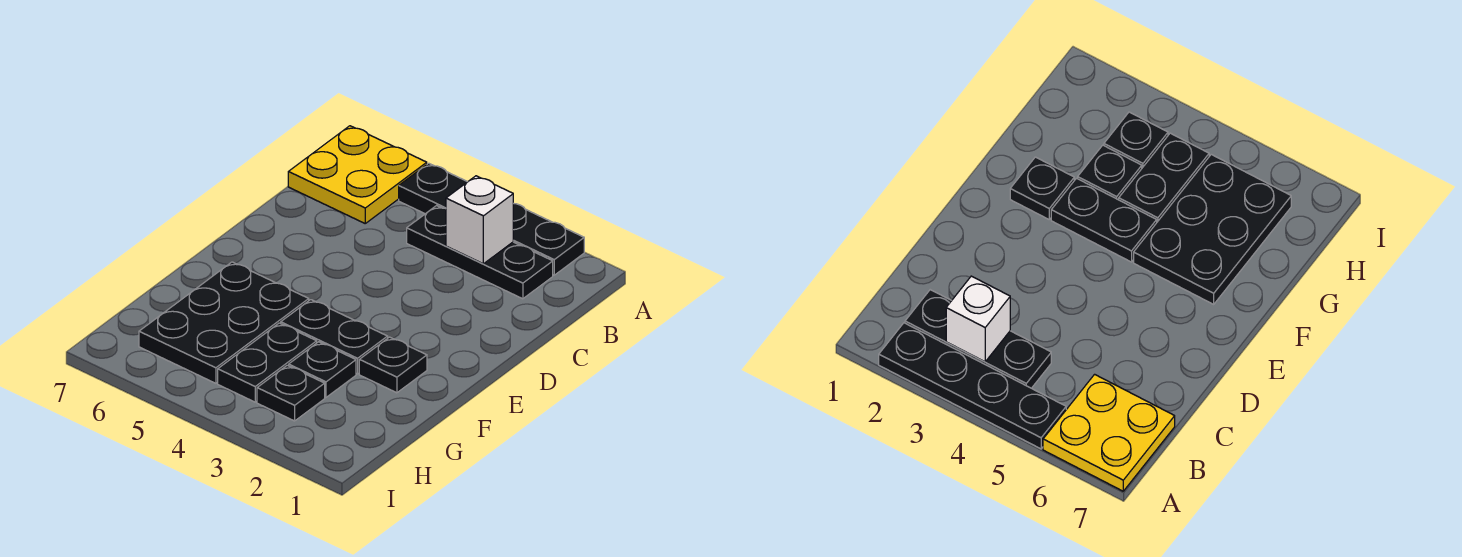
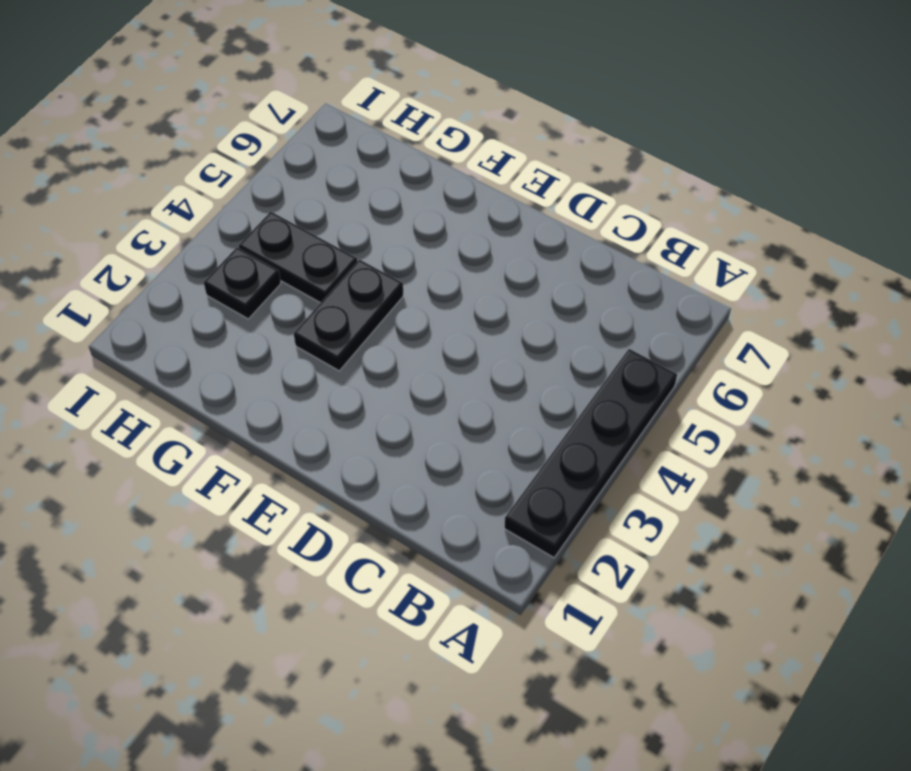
none -> yellow plate A6:B7 level 1
none -> black plate B2:B4 level 1

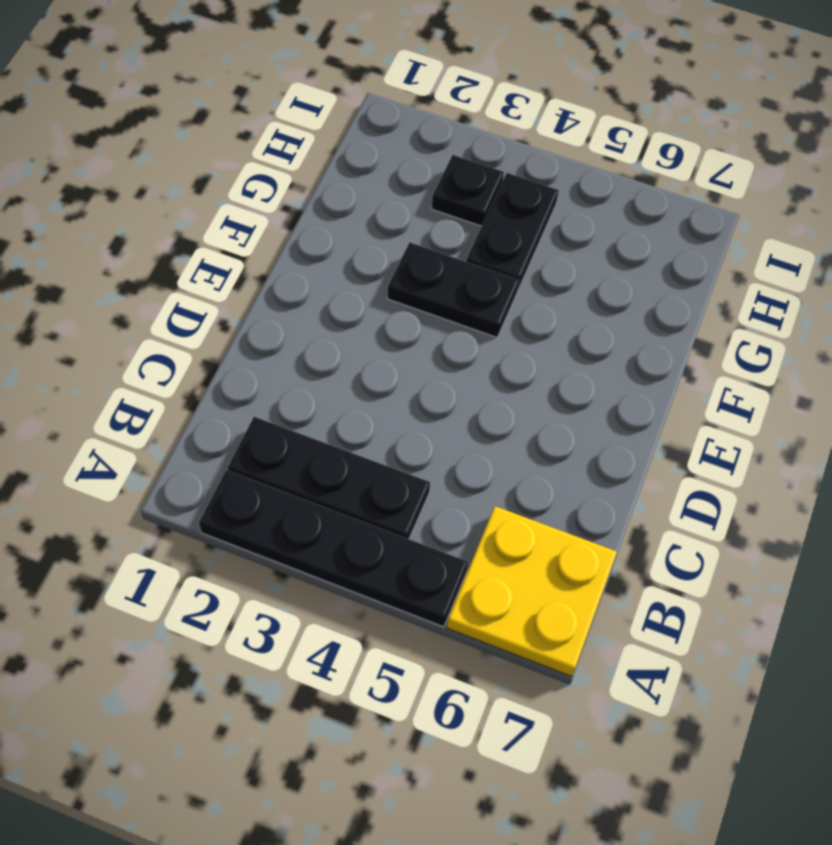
none -> black plate F2 level 1
none -> black plate F5:H6 level 1

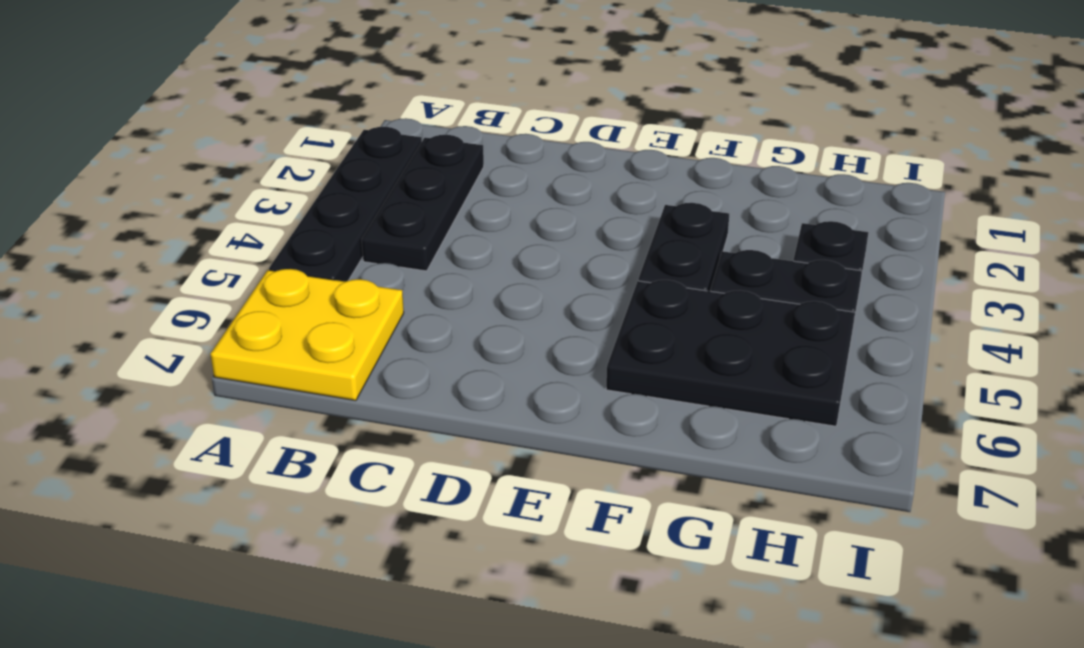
none -> black plate F2 level 1
none -> black plate G3 level 1

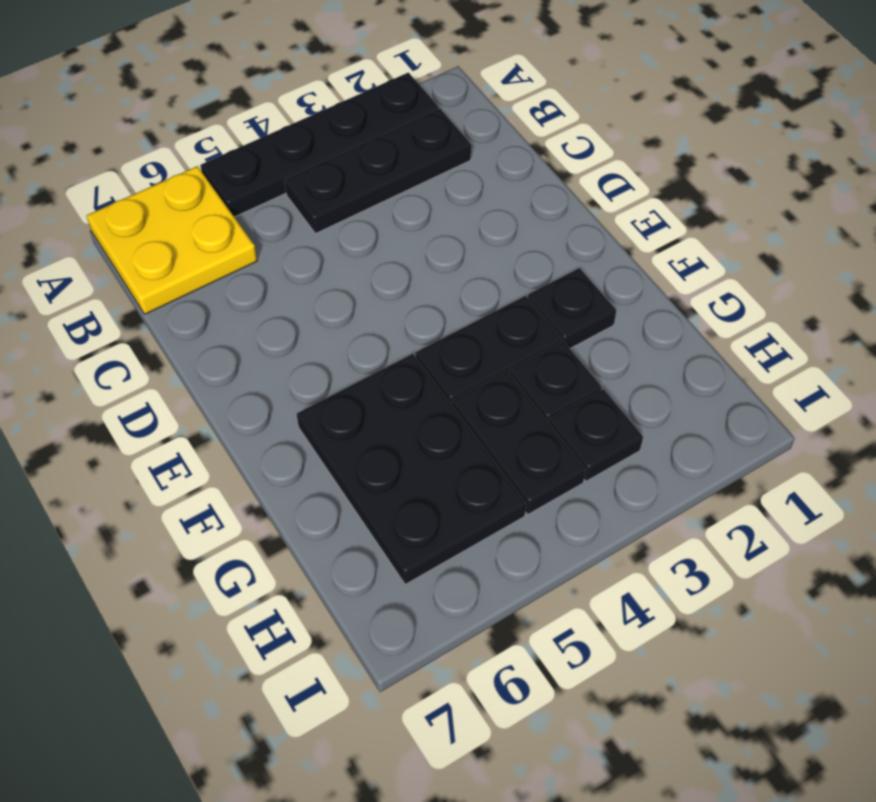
none -> white brick B3 level 2

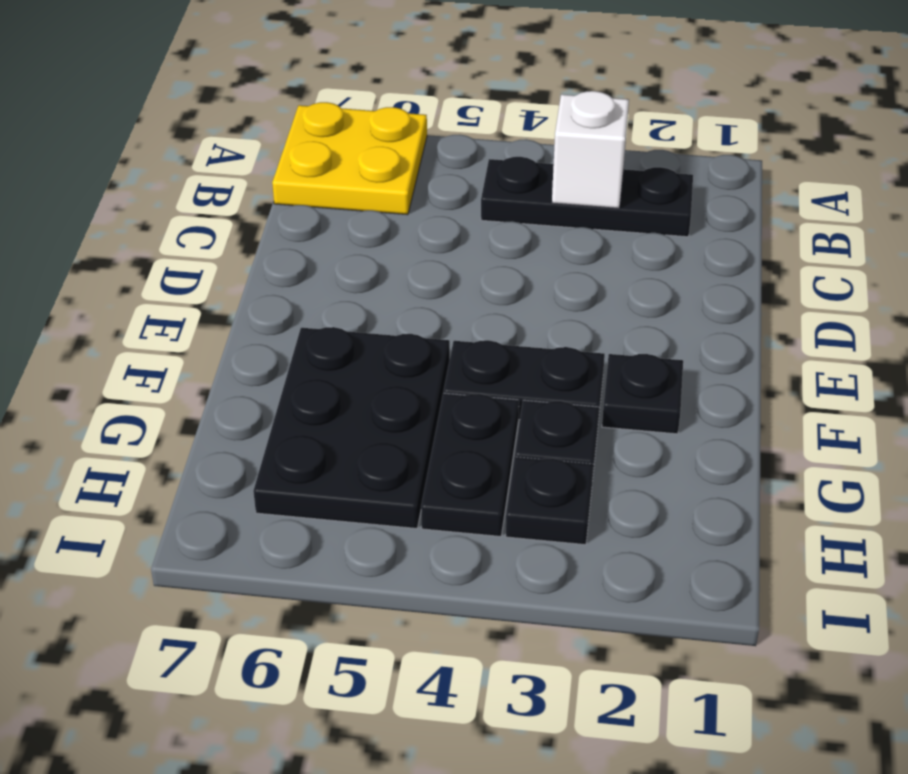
none -> black plate A2:A5 level 1

